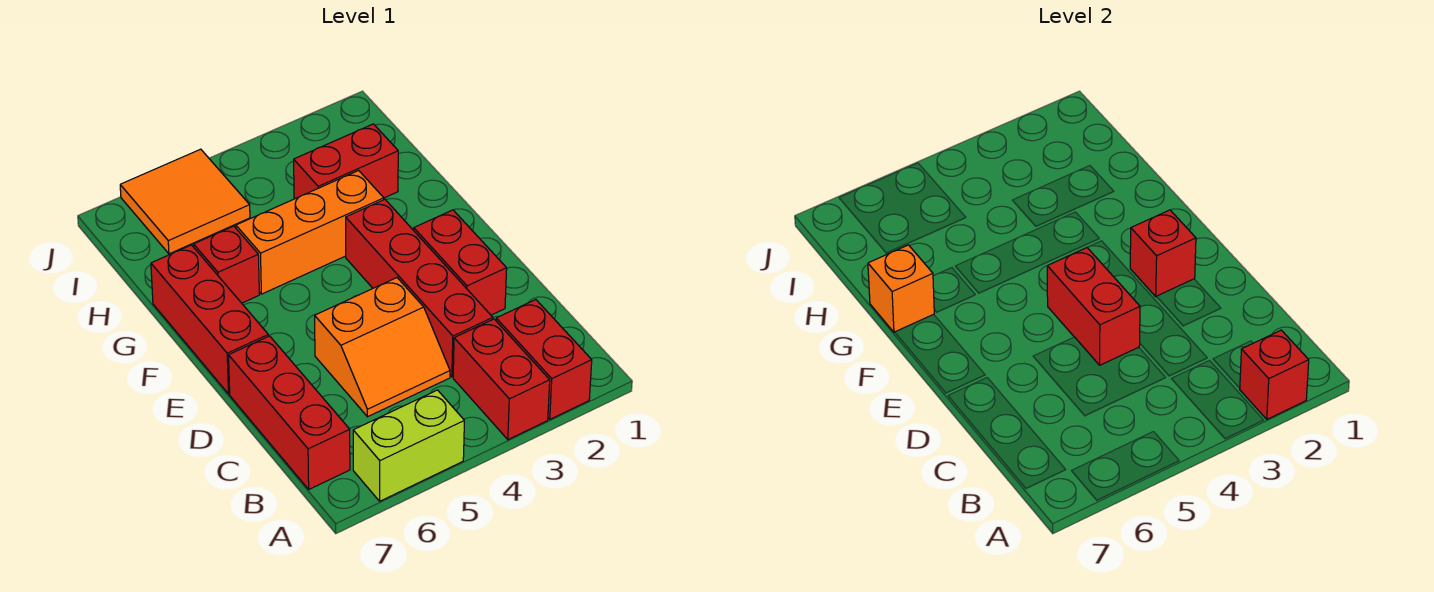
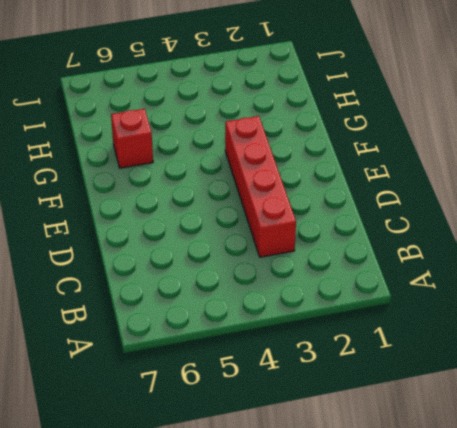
none -> red brick A2:B2 level 1
none -> red brick A3:B3 level 1
none -> lime brick A5:A6 level 1

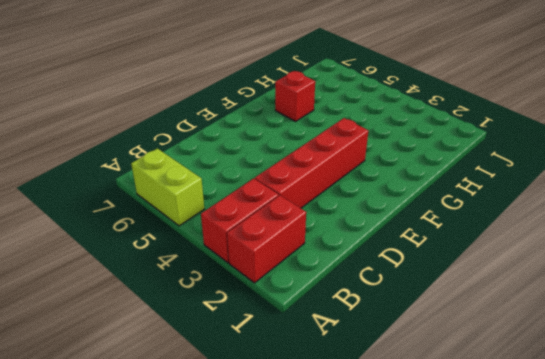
none -> red brick B7:D7 level 1
none -> orange slope C4:D5 level 1 top D
none -> red brick D2:E2 level 1

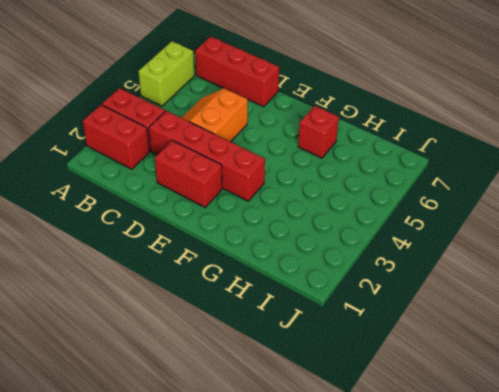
none -> red brick E7:G7 level 1
none -> orange brick G3:G5 level 1
none -> red brick H2:H3 level 1

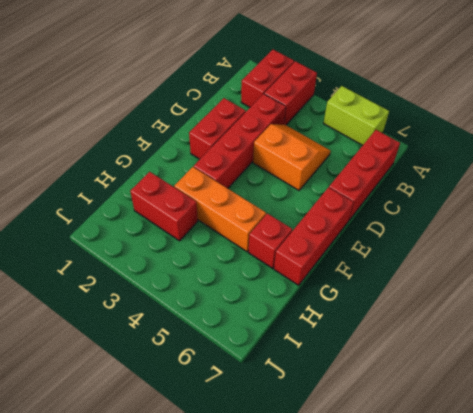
none -> orange tile I5:J6 level 1
none -> red brick A2 level 2
none -> red brick D4:E4 level 2

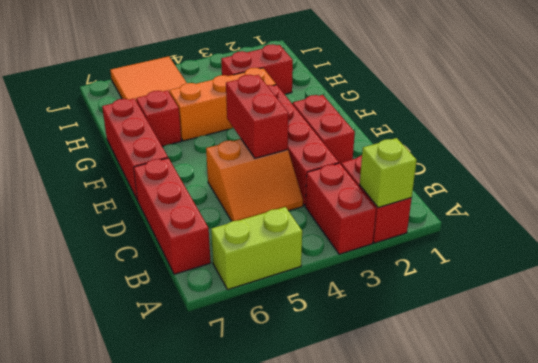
lime brick A2 level 2 -> red brick A2 level 2
none -> red brick E2 level 2
none -> orange brick G7 level 2

